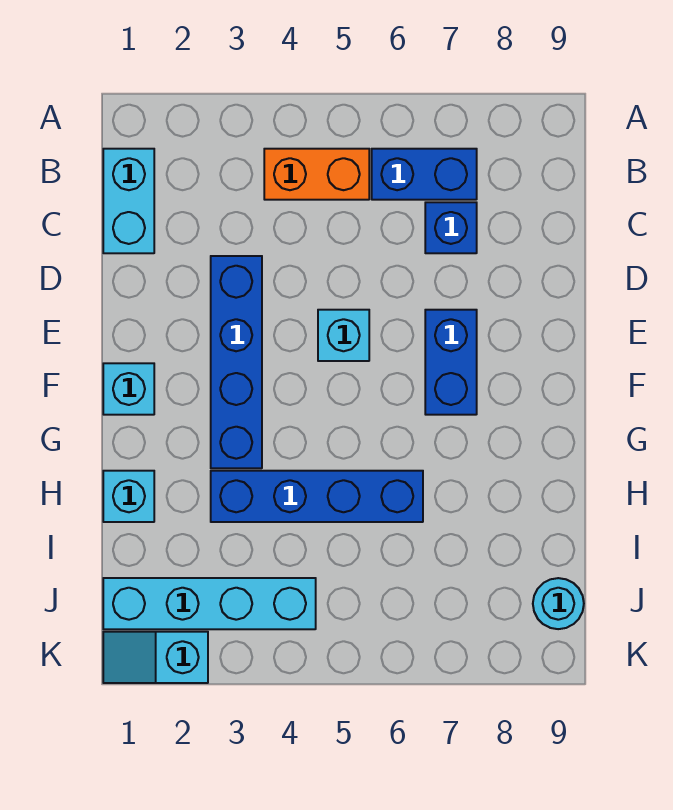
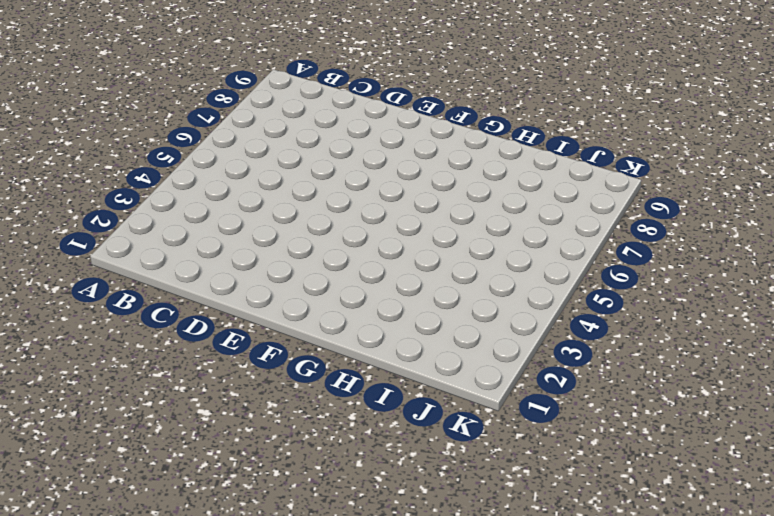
none -> cyan brick B1:C1 level 1
none -> orange brick B4:B5 level 1
none -> blue brick B6:B7 level 1

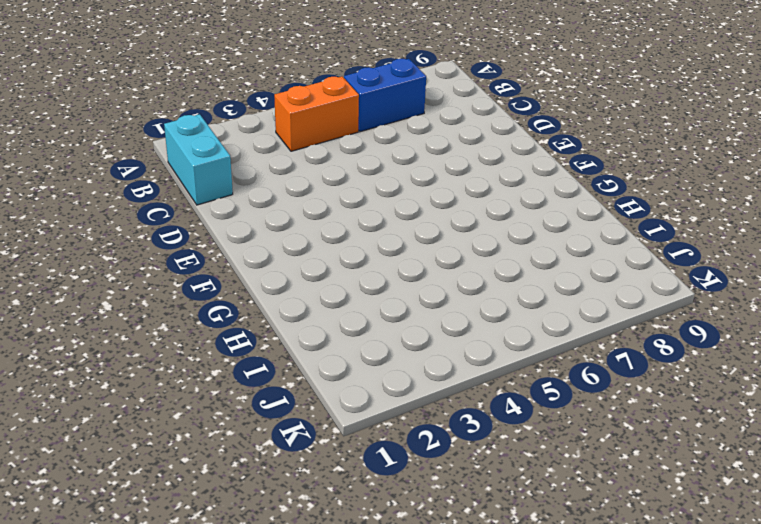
none -> blue brick C7 level 1
none -> blue brick D3:G3 level 1
none -> cyan brick E5 level 1

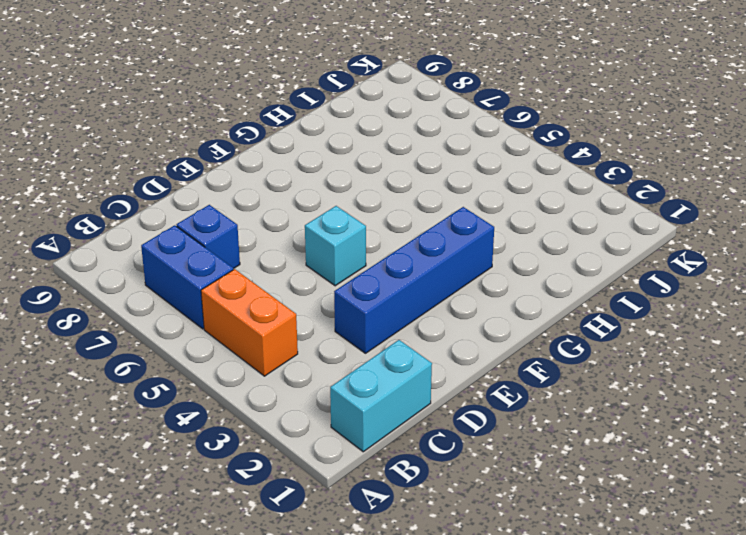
none -> blue brick E7:F7 level 1
none -> cyan brick F1 level 1
none -> cyan brick H1 level 1

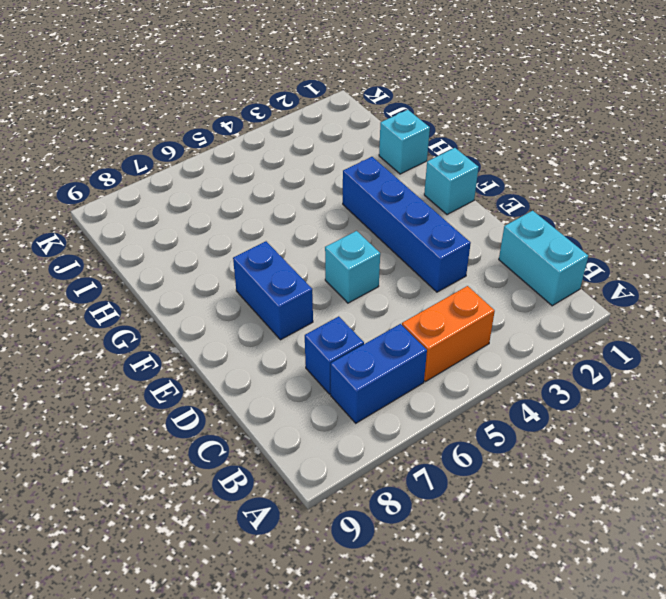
none -> blue brick H3:H6 level 1
none -> cyan brick J1:J4 level 1
none -> cyan round brick J9 level 1

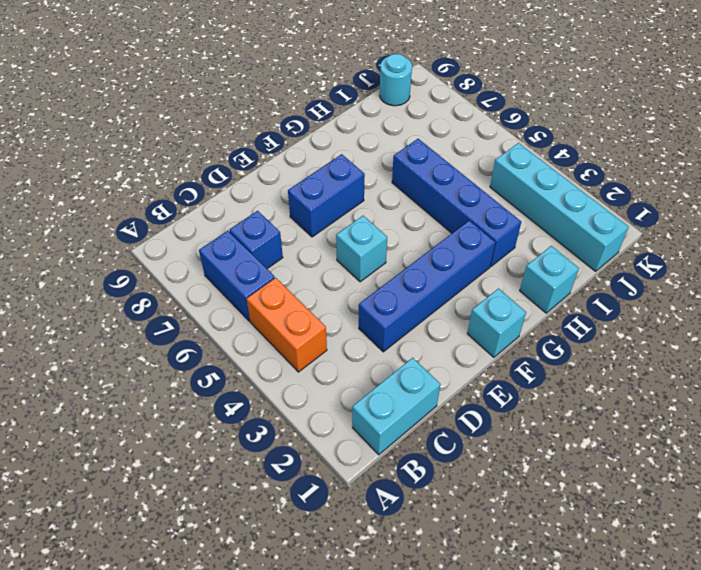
none -> cyan slope K1:K2 level 1 top 2

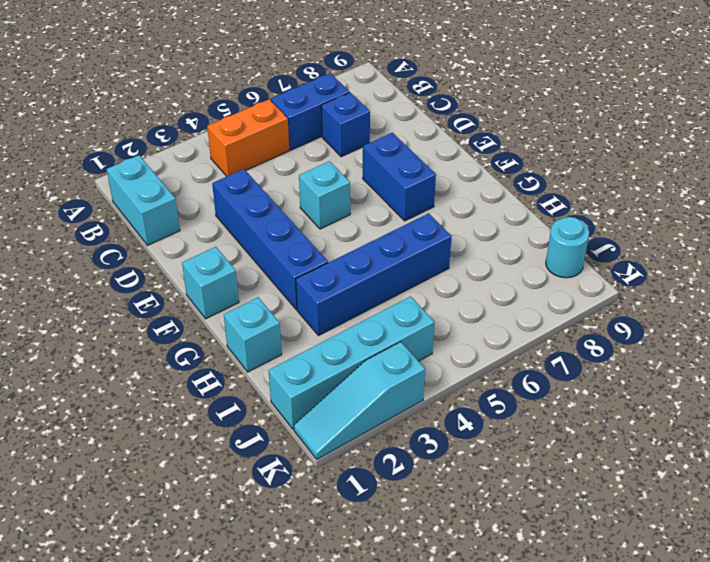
cyan slope K1:K3 level 1 top 3 -> cyan slope K1:K2 level 1 top 2

